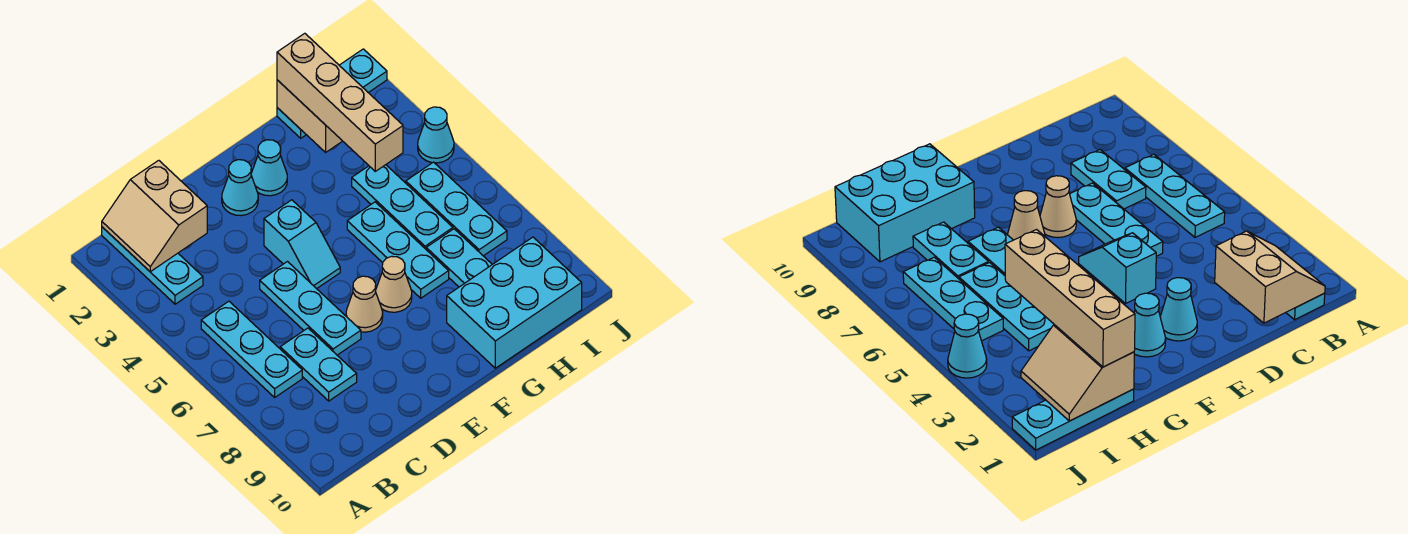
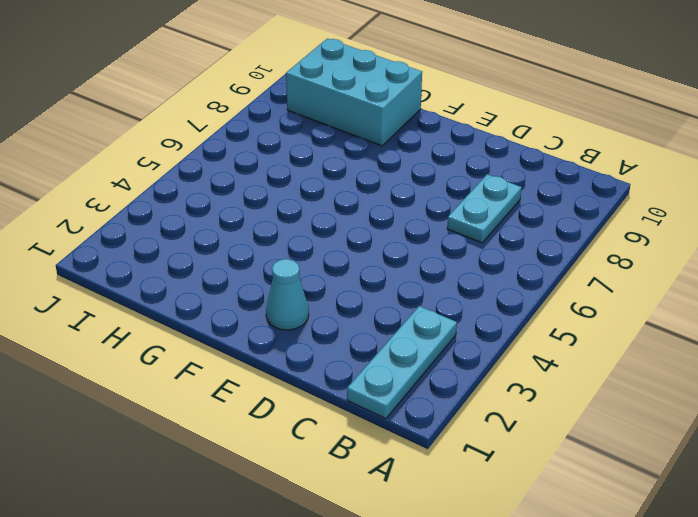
none -> cyan plate B5:B7 level 1
none -> cyan plate D5:D7 level 1
none -> cyan slope E4:E5 level 1 top 4

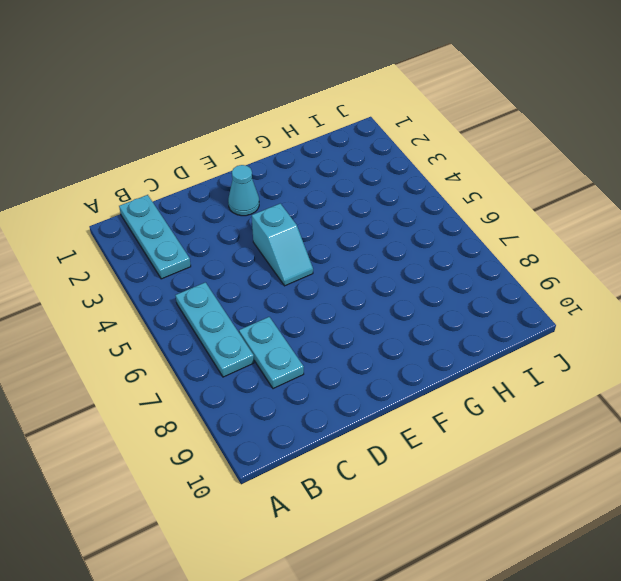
none -> cyan plate D5:D7 level 1
none -> tan cone E7 level 1
none -> cyan cone F2 level 1

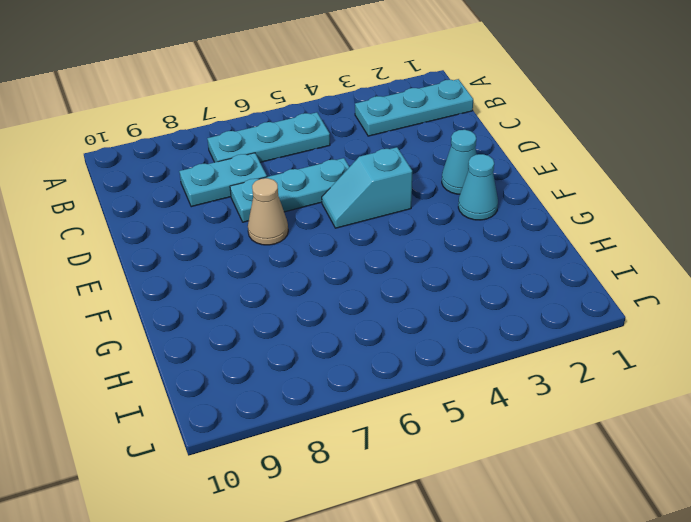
none -> tan cone F7 level 1
none -> cyan plate G5:G7 level 1
none -> cyan brick G9:I10 level 1

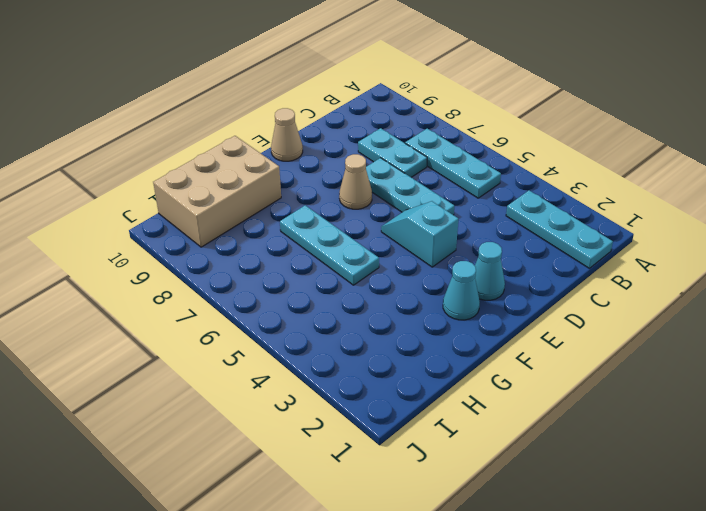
tan cone E10 level 1 -> tan cone F7 level 1
tan brick G9:I10 level 1 -> cyan brick G9:I10 level 1
none -> cyan plate H1:J1 level 1
none -> cyan plate H4:H6 level 1
none -> cyan plate H7:H8 level 1

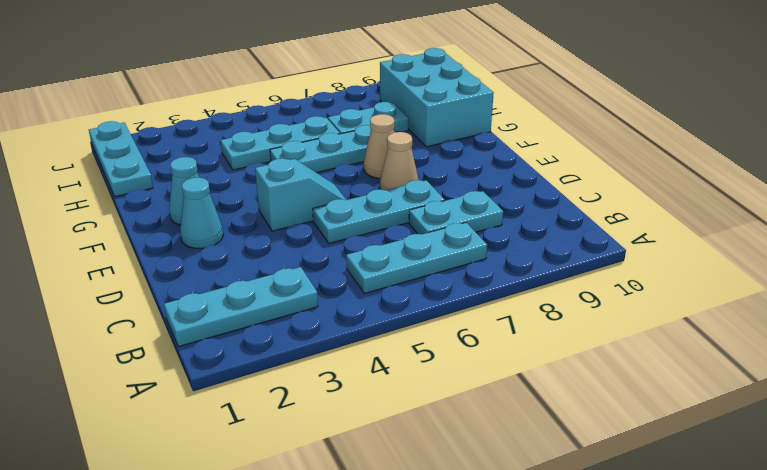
none -> cyan plate I5:I7 level 1
none -> cyan cone J4 level 1
none -> tan slope B1:C2 level 2 top C

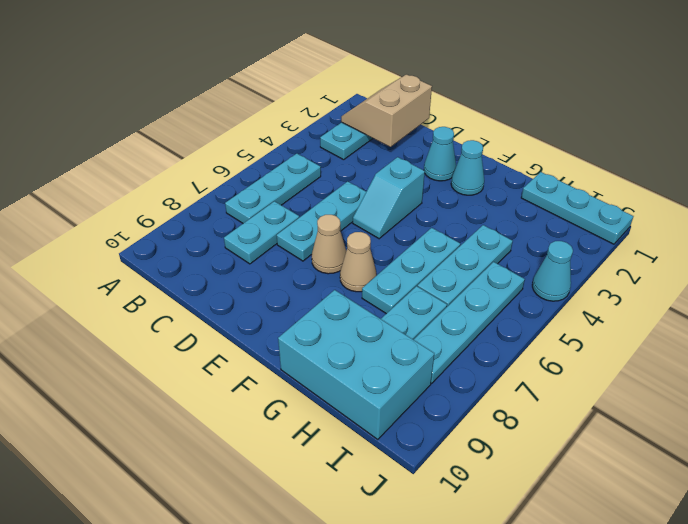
cyan plate I5:I8 level 1 -> cyan plate I5:I7 level 1
none -> tan slope H1:I2 level 2 top H
none -> tan brick H1:H4 level 3

